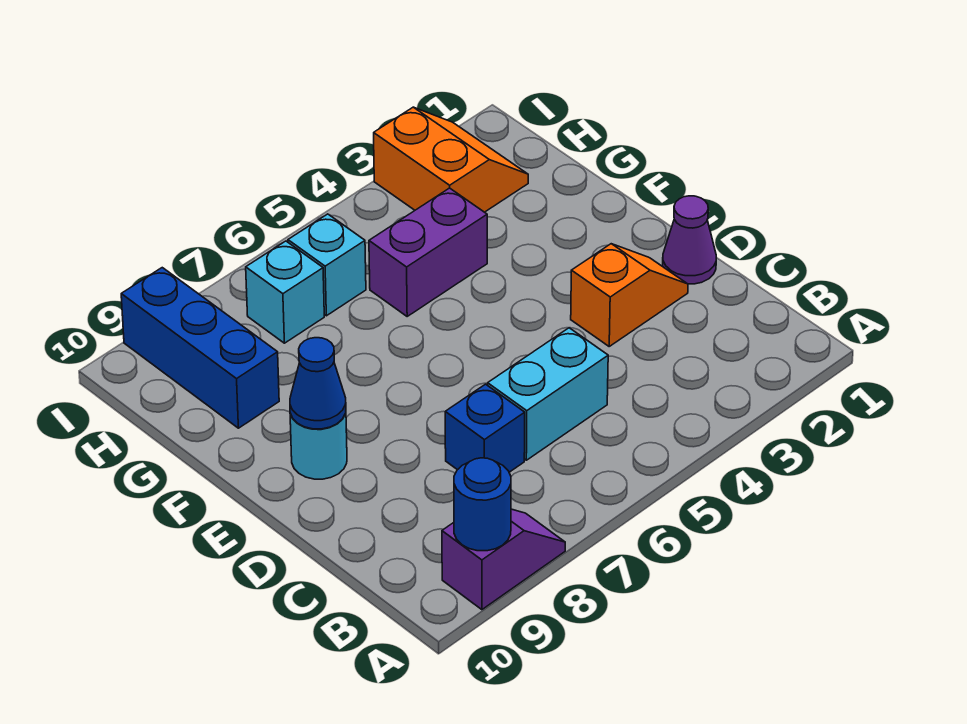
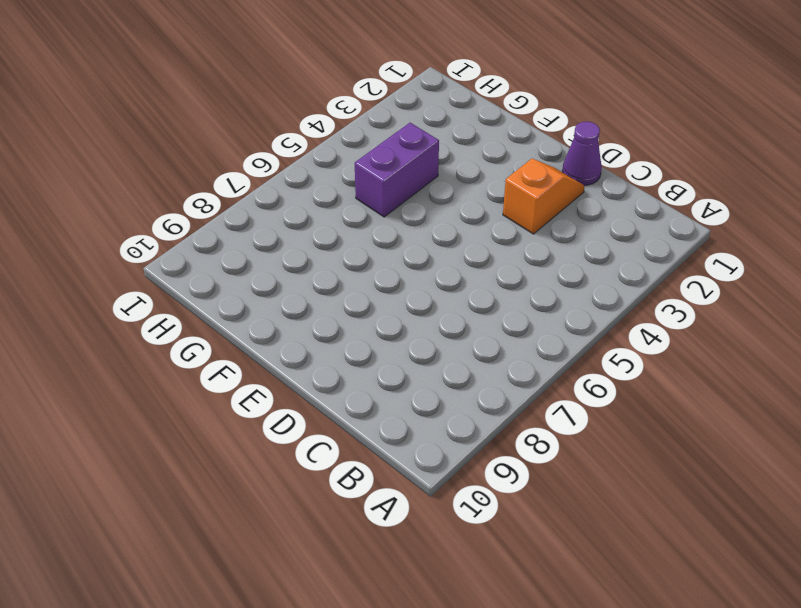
none -> purple slope A8:A9 level 1 top 9
none -> cyan brick C5:C6 level 1
none -> blue brick C7 level 1

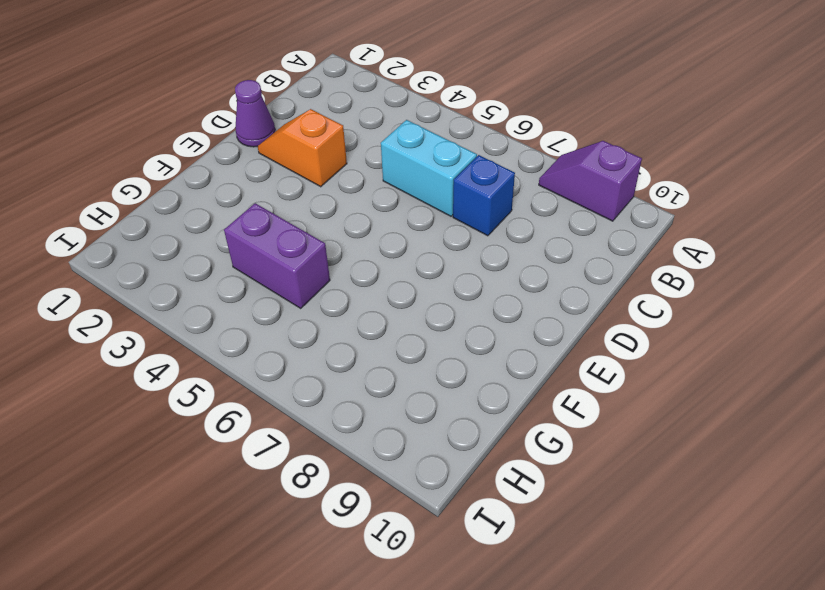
none -> cyan round brick E9 level 1
none -> blue brick G9:I9 level 1
none -> orange slope H2:I3 level 1 top 3

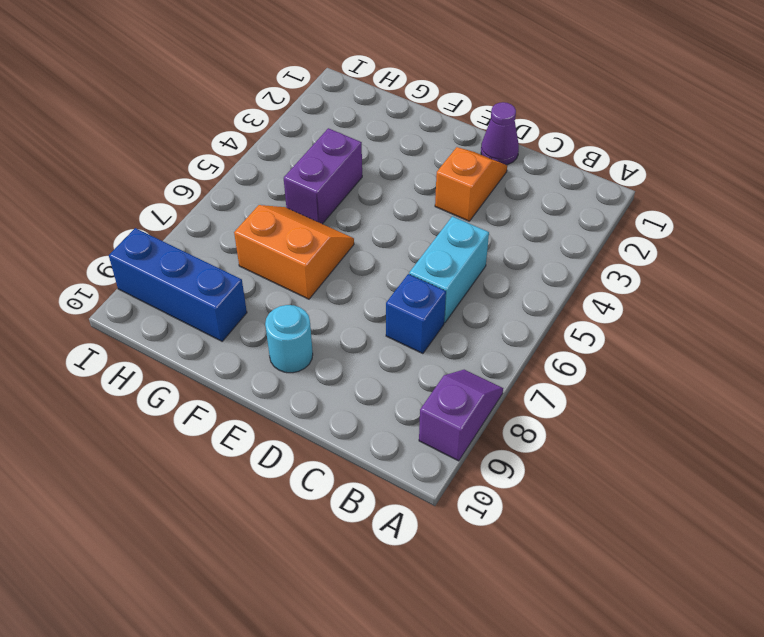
orange slope F6:G7 level 1 top 7 -> orange slope H2:I3 level 1 top 3
none -> cyan brick H6 level 1
none -> cyan brick H7 level 1
none -> blue round brick A9 level 2

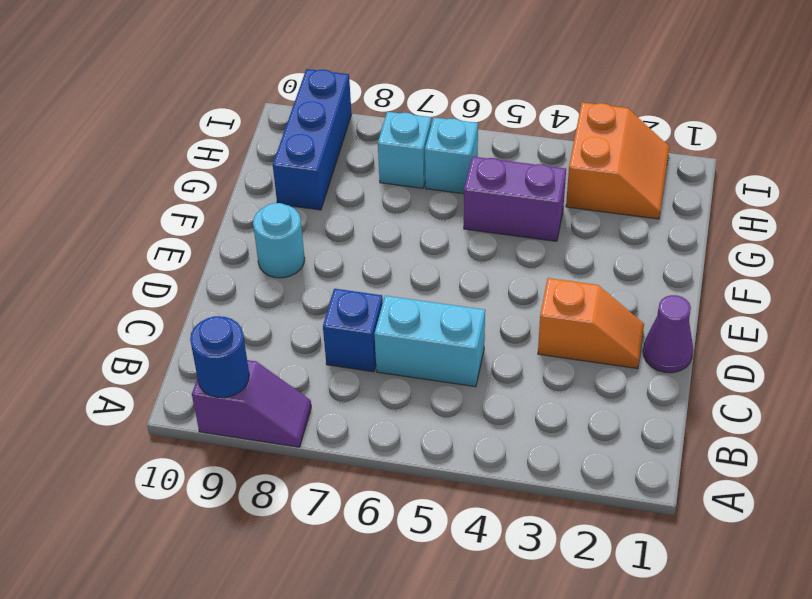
none -> blue cone E9 level 2

